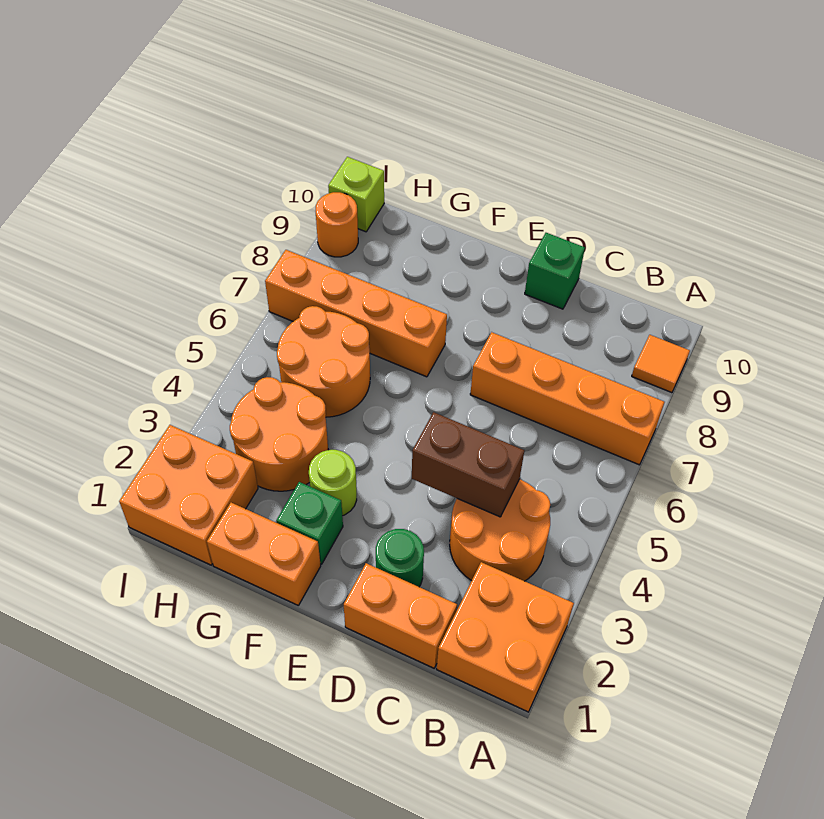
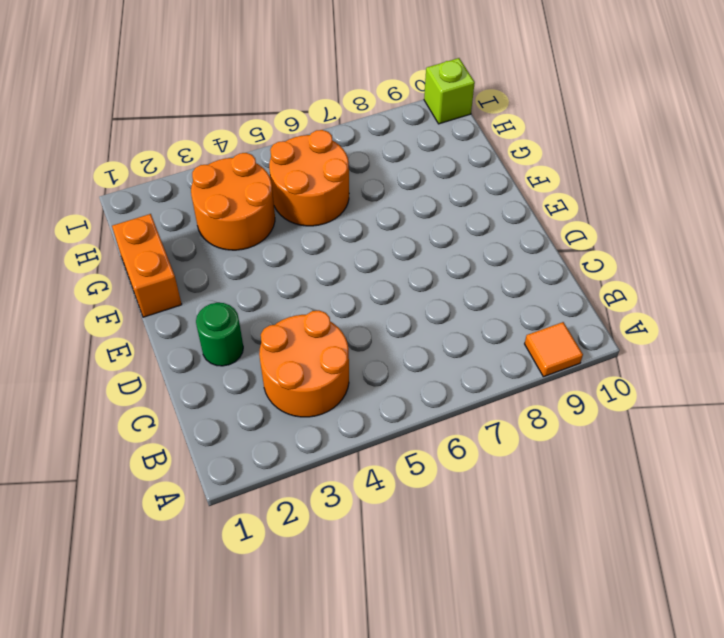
none -> orange brick A1:B2 level 1
none -> orange brick A7:D7 level 1
none -> orange brick C1:D1 level 1

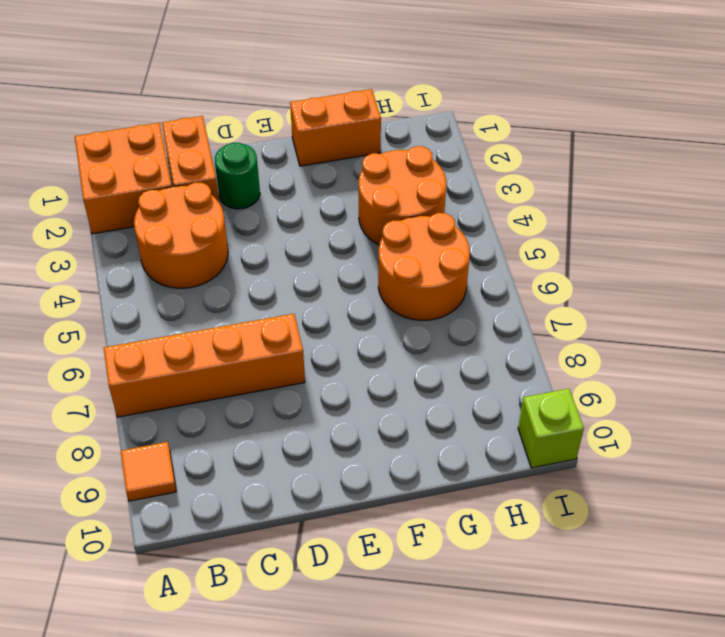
orange brick C1:C2 level 1 -> orange brick C1:D1 level 1
none -> green brick D10 level 1
none -> green brick F2 level 1
none -> lime round brick F3 level 1

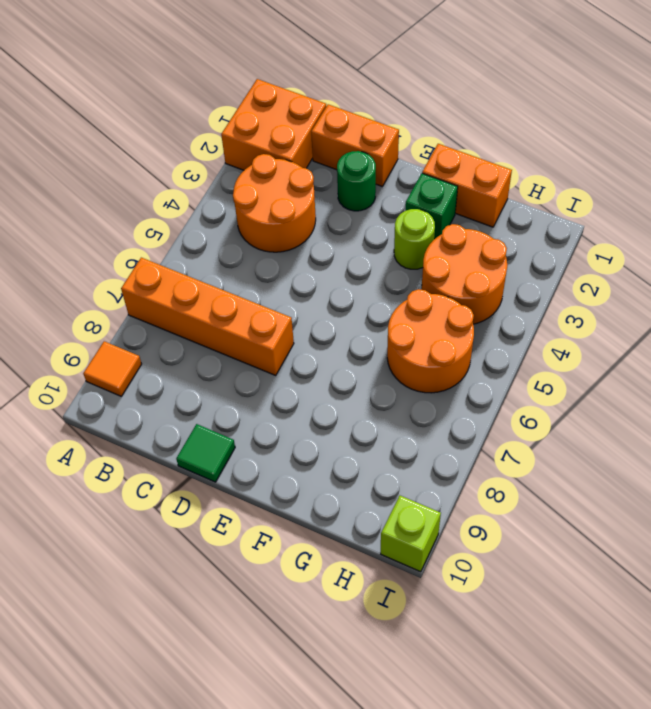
green tile D10 level 1 -> green brick D10 level 1
none -> orange brick F7:I7 level 1
none -> orange brick H1:I2 level 1
none -> orange round brick I9 level 1

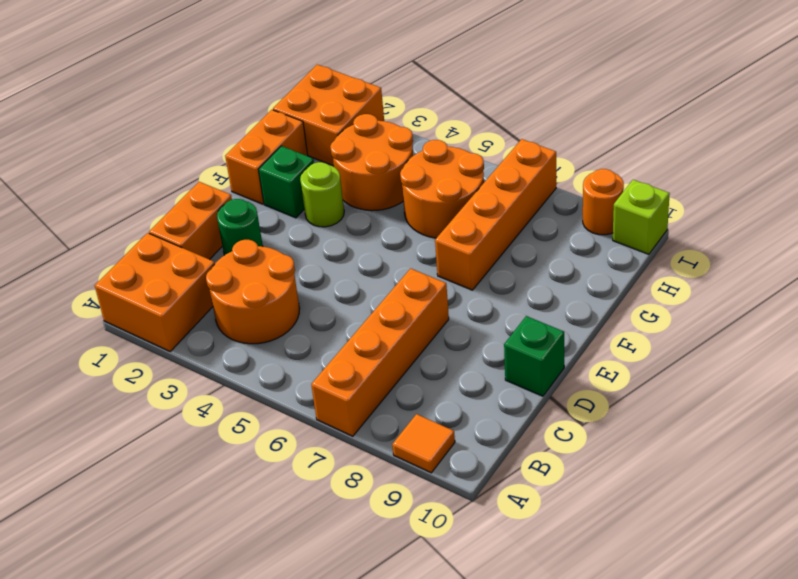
none -> brown brick C4:D4 level 2

